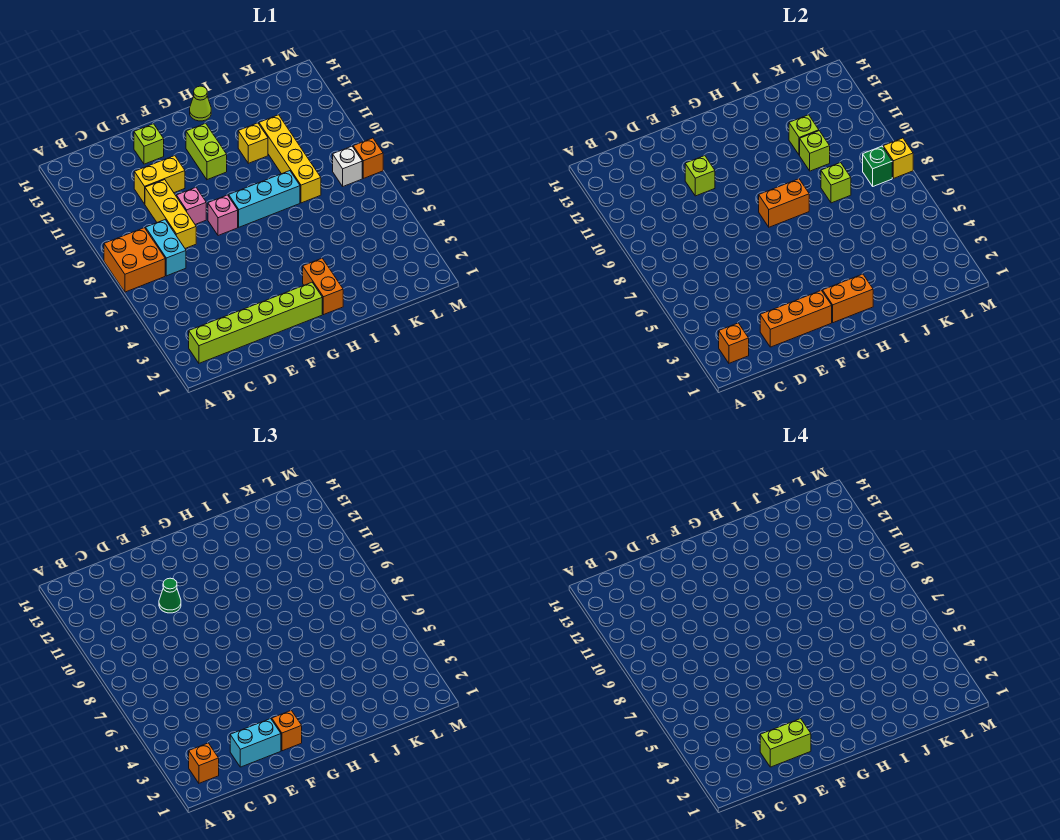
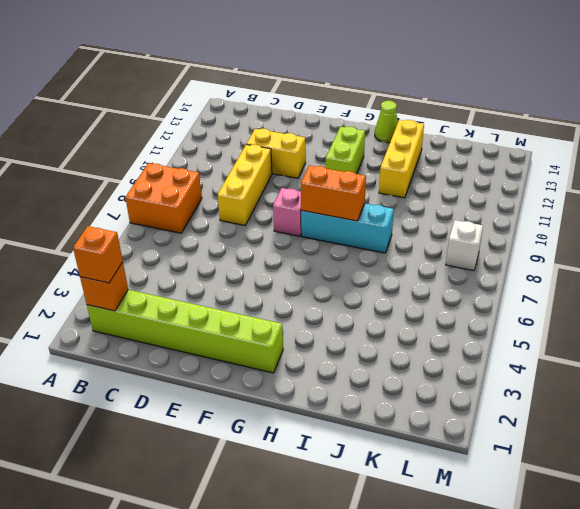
yellow brick I11:I13 level 1 -> yellow brick I11 level 1
none -> cyan brick C7:C8 level 1
none -> pink brick E9 level 1
none -> lime brick E13 level 1
none -> orange brick H2:H3 level 1

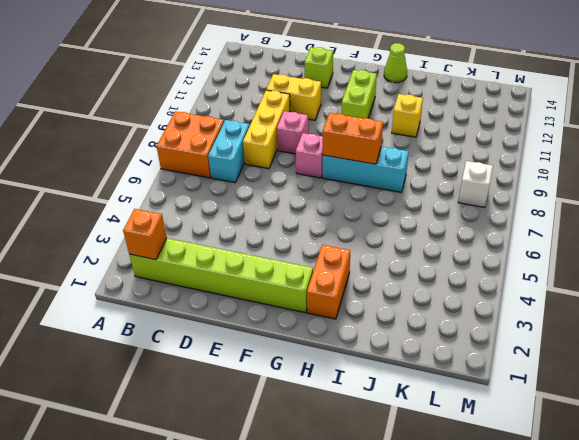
none -> yellow brick J8:J11 level 1
none -> orange brick M8 level 1
none -> orange brick D2:F2 level 2
none -> lime brick E11 level 2

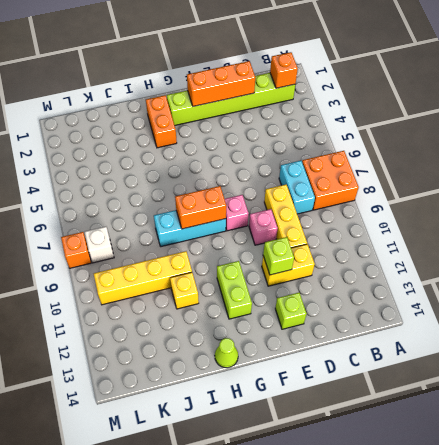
yellow brick I10:L10 level 1 -> yellow brick J8:J11 level 1
none -> orange brick G2:H2 level 2
none -> lime brick J8 level 2
none -> lime brick J10 level 2
none -> lime brick J11 level 2

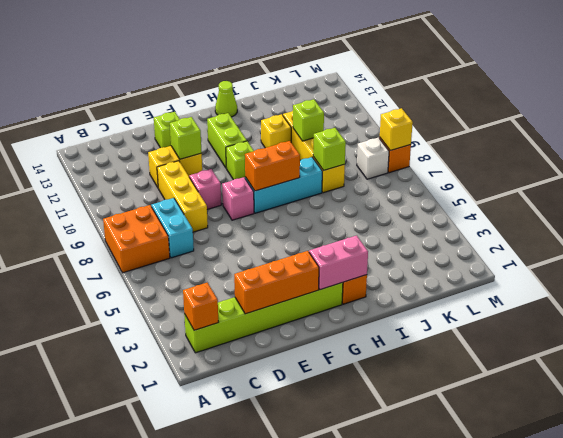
pink brick G2:H2 level 2 -> orange brick G2:H2 level 2
lime brick G10 level 1 -> lime brick J11 level 2
none -> green brick L8 level 2
none -> orange brick B2 level 3
none -> cyan brick D2:E2 level 3
none -> green cone E11 level 3

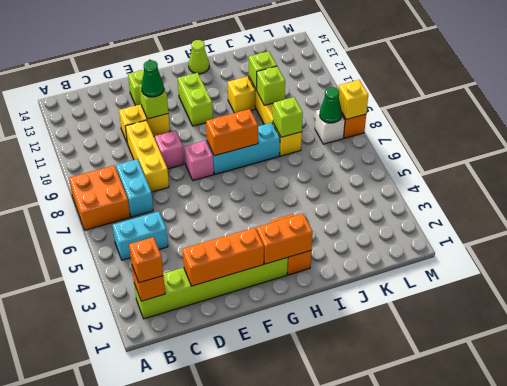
cyan brick B5:C5 level 1 -> cyan brick D2:E2 level 3
green cone L8 level 2 -> green brick L8 level 2
none -> orange brick F2 level 3
none -> lime brick D2:E2 level 4

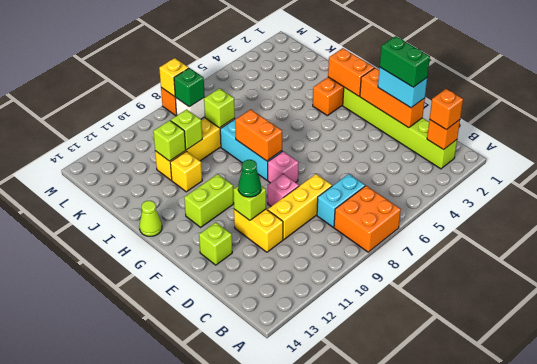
green brick D2:E2 level 4 -> lime brick D2:E2 level 4
none -> orange brick F2 level 3

